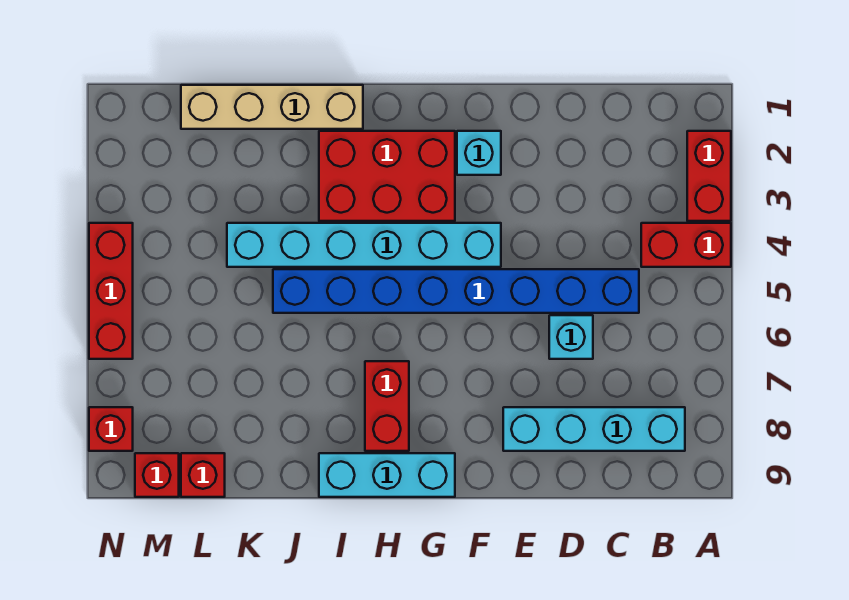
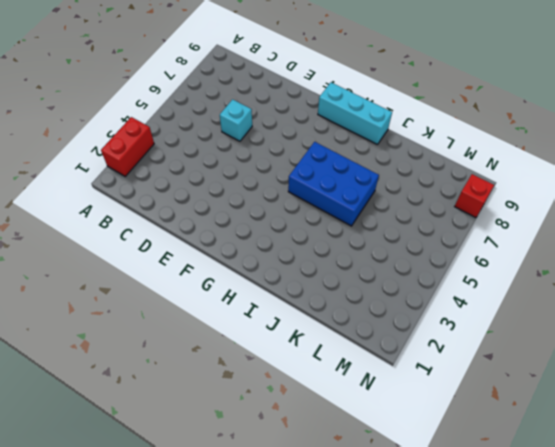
blue brick H5:J6 level 1 -> blue brick C5:J5 level 1
none -> red brick A4:B4 level 1
none -> cyan brick B8:E8 level 1
none -> cyan brick F2 level 1

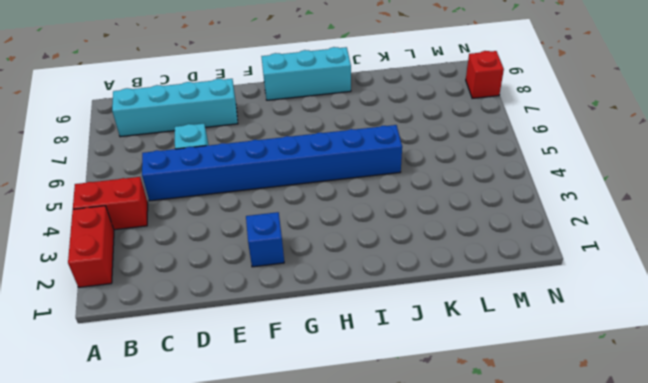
blue brick F2 level 1 -> cyan brick F2 level 1
none -> cyan brick F4:K4 level 1
none -> red brick G2:I3 level 1
none -> red brick H7:H8 level 1

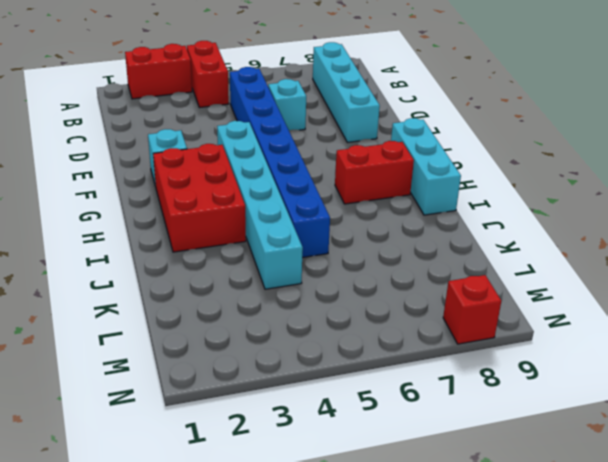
none -> tan brick I1:L1 level 1
none -> red brick L9 level 1
none -> red brick M9 level 1

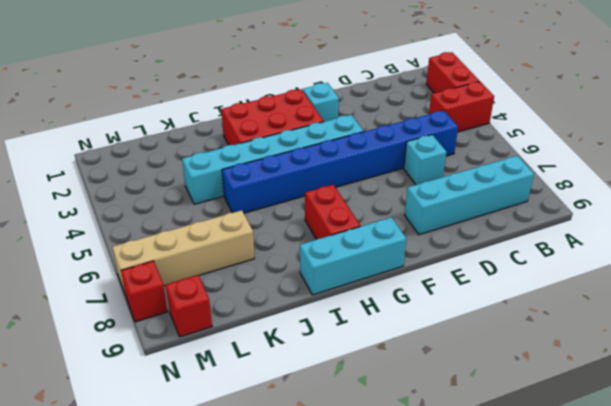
tan brick K7:N7 level 1 -> tan brick I1:L1 level 1
none -> red brick L9 level 1
none -> red brick N4:N6 level 1

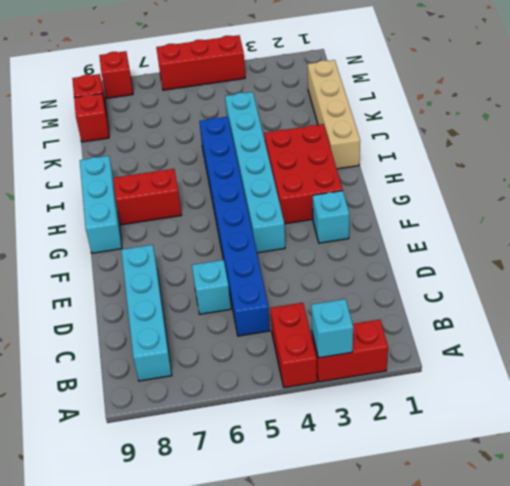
cyan brick A3 level 2 -> none

